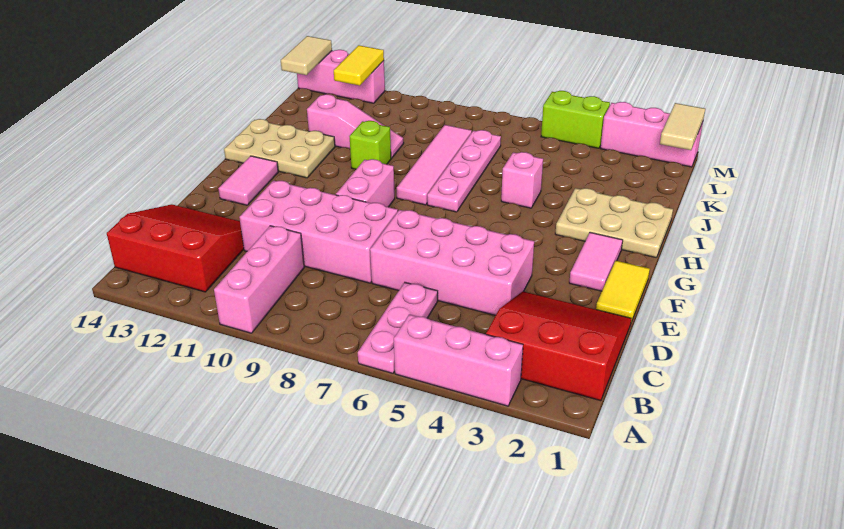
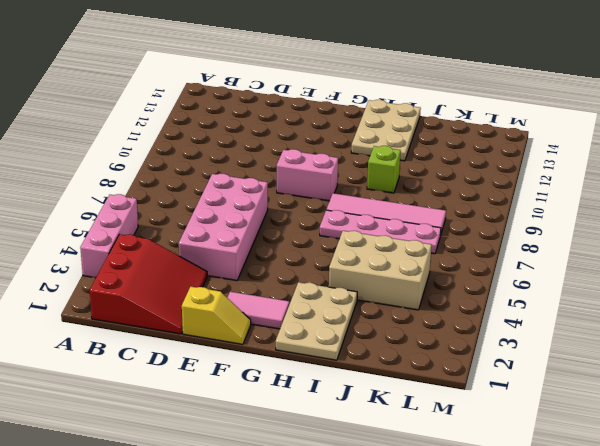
yellow slope E1:F1 level 1 top E -> yellow tile E1:F1 level 1
tan brick I4:K5 level 1 -> pink brick I5 level 1
none -> pink plate A6:C6 level 1
none -> pink brick A10:C10 level 1
none -> red slope B12:D14 level 1 top B

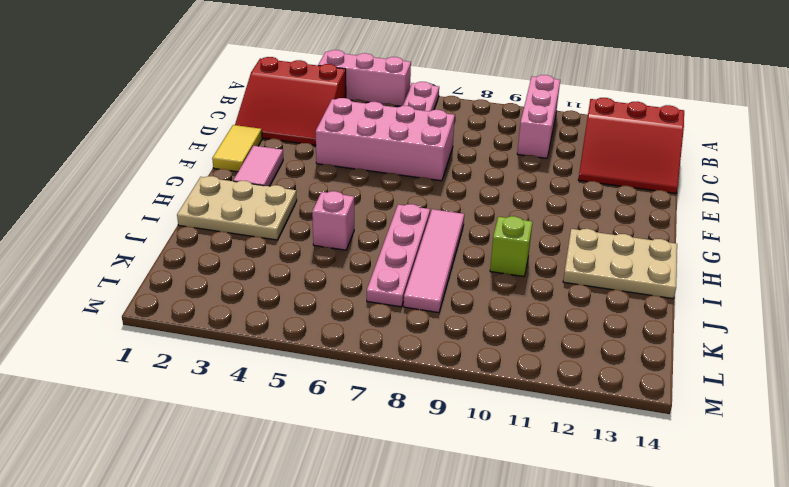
none -> pink brick D8:E11 level 1
none -> pink brick F9:G9 level 1
none -> pink tile F13:G13 level 1

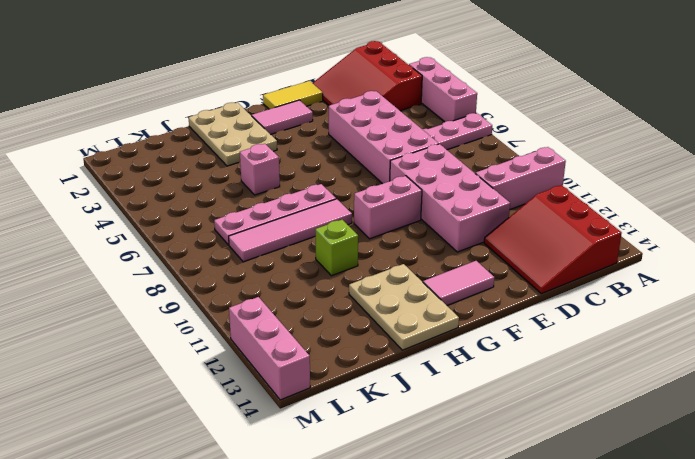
none -> pink slope J10:J12 level 1 top 12
none -> pink brick M1:M3 level 1
none -> lime brick M4:M5 level 1

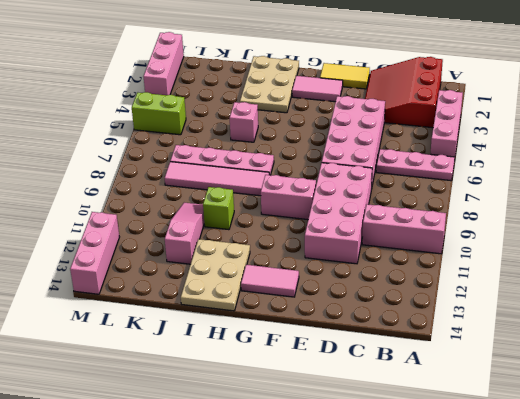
lime brick L5:M5 level 1 -> lime brick M4:M5 level 1
none -> red slope B12:D14 level 1 top B
none -> tan tile L1:M1 level 2
none -> yellow tile L12:M12 level 2

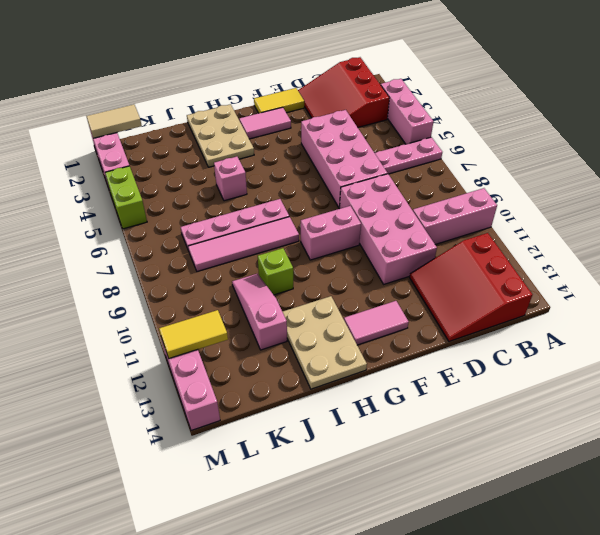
none -> tan tile L14:M14 level 2

